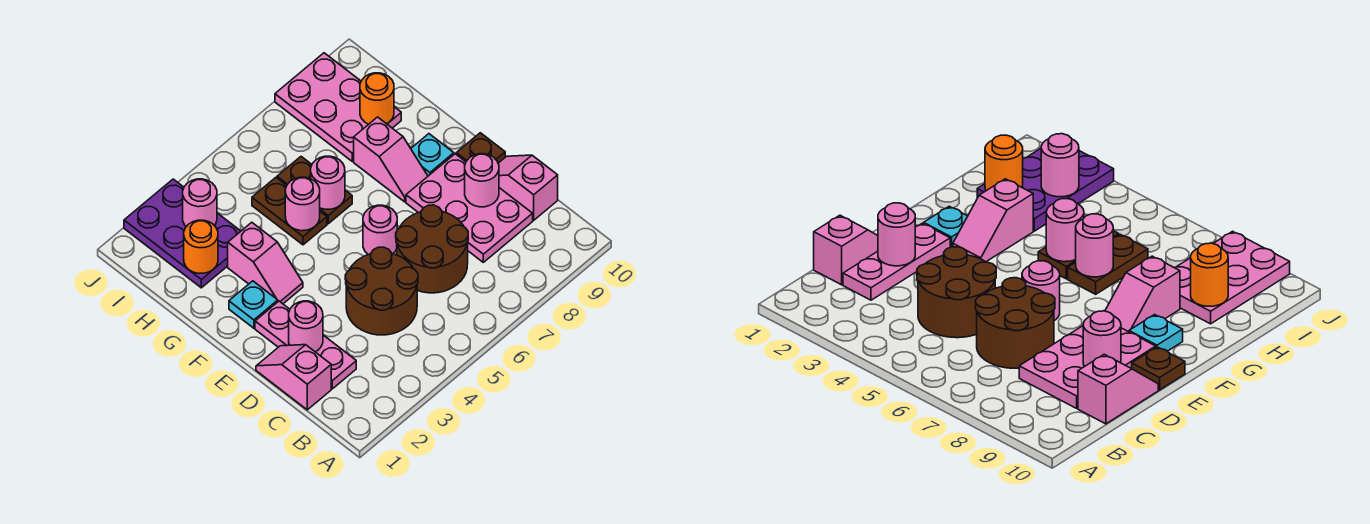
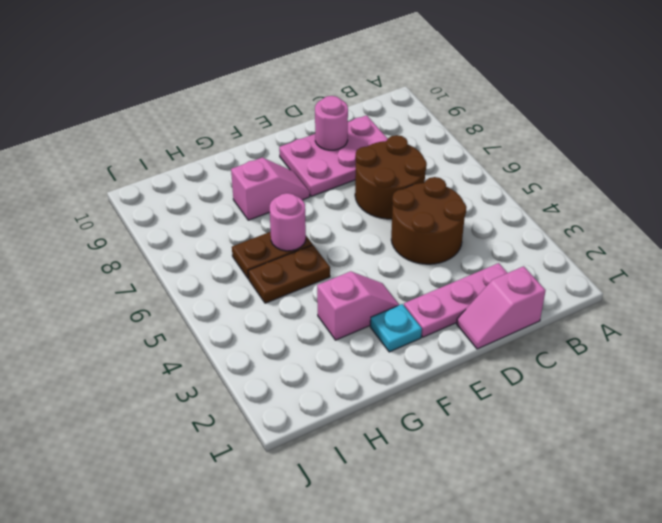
none -> pink slope C10:D10 level 1 top C
none -> pink round brick E6 level 1
none -> brown plate E10 level 1

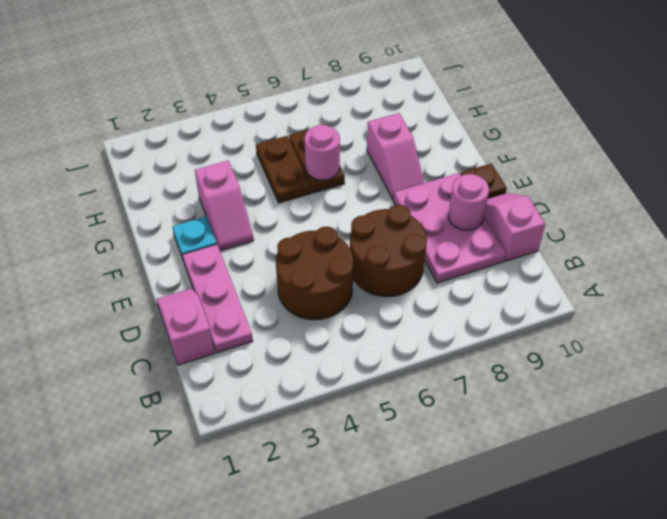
none -> pink round brick E6 level 1
none -> cyan plate F9 level 1
none -> purple plate H2:J3 level 1

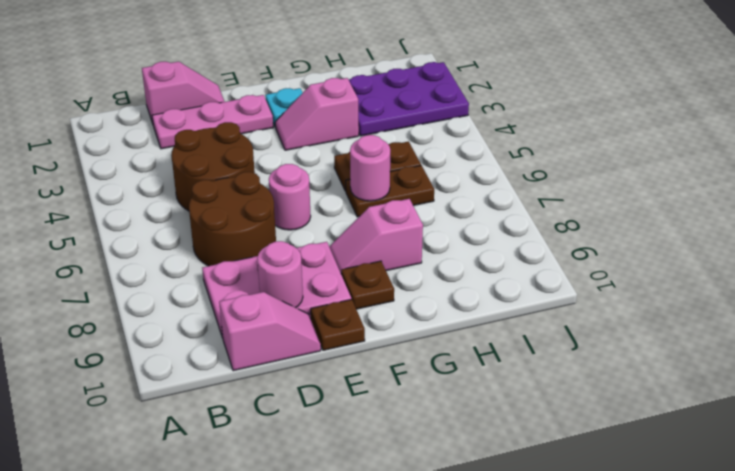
brown plate F9 level 1 -> cyan plate F9 level 1
none -> pink plate H8:J9 level 1
none -> pink round brick D2 level 2
none -> pink round brick G5 level 2

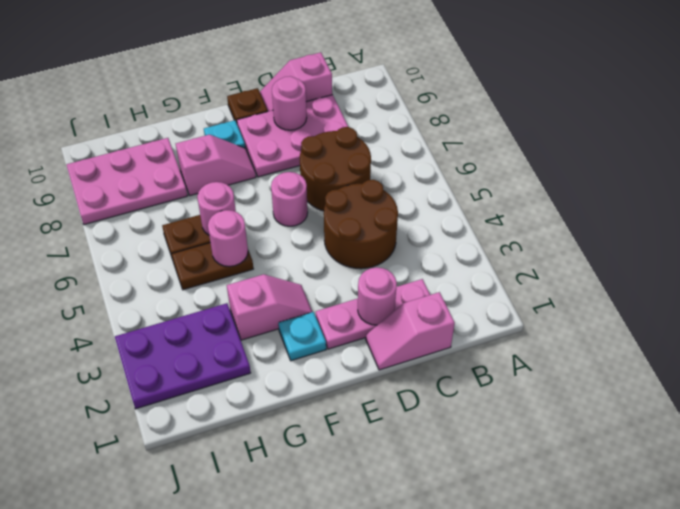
none -> orange round brick H2 level 2
none -> orange round brick H9 level 2
none -> pink round brick I3 level 2

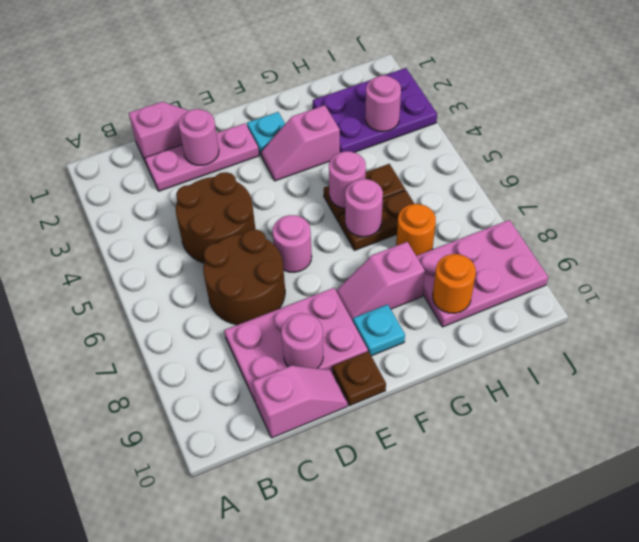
orange round brick H7 level 1 -> orange round brick H2 level 2

